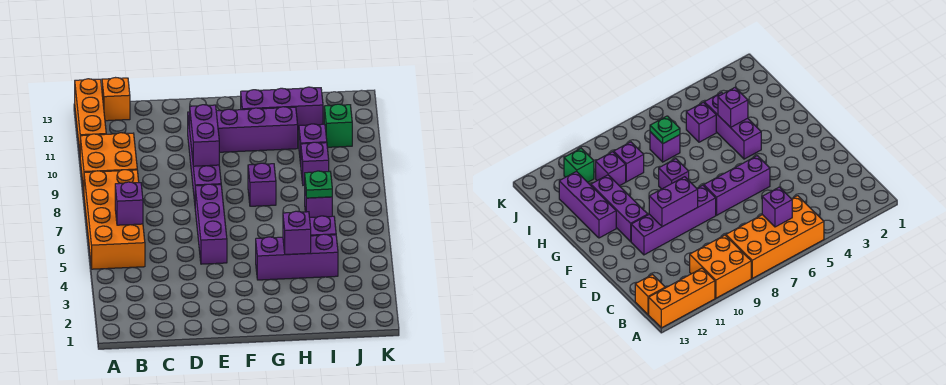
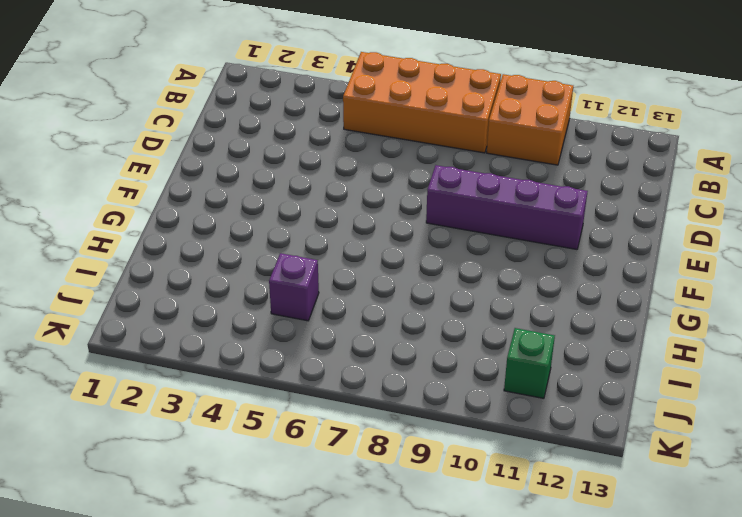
none -> orange brick A11:A13 level 1
none -> orange brick B13 level 1
none -> purple brick E5:E7 level 1

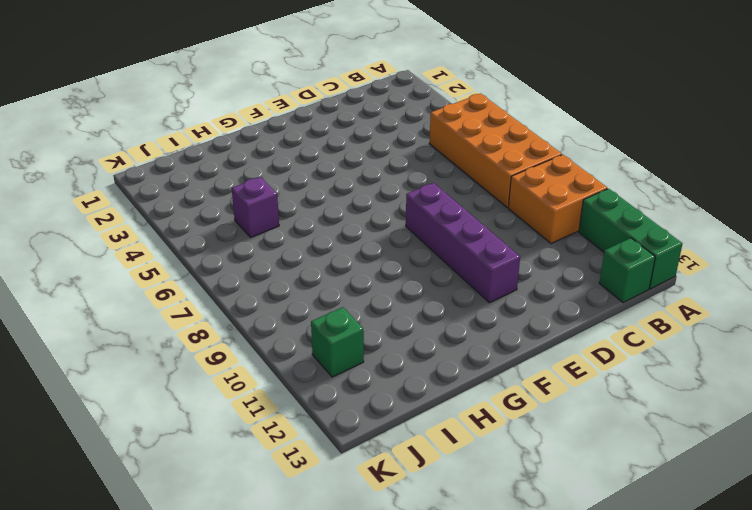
green brick A11:A13 level 1 -> orange brick A11:A13 level 1
green brick B13 level 1 -> orange brick B13 level 1
none -> purple brick E5:E7 level 1
none -> purple brick F11:H11 level 1
none -> purple brick G4:I4 level 1

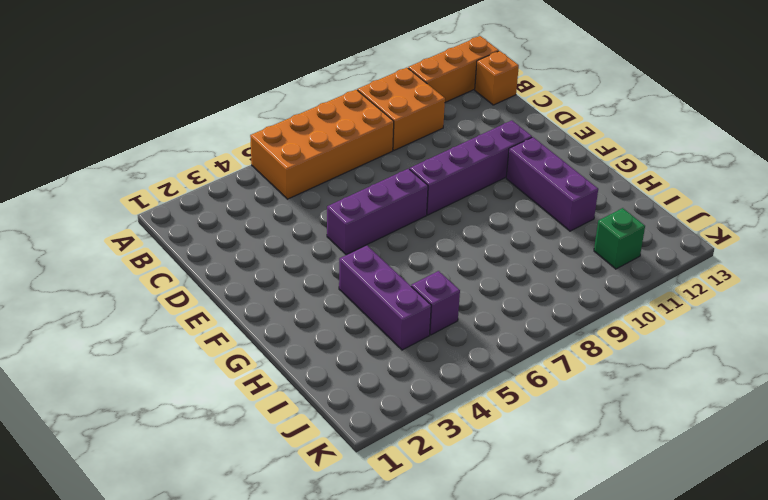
none -> purple brick G8 level 1
none -> purple brick G12:I12 level 1
none -> purple brick I7 level 1

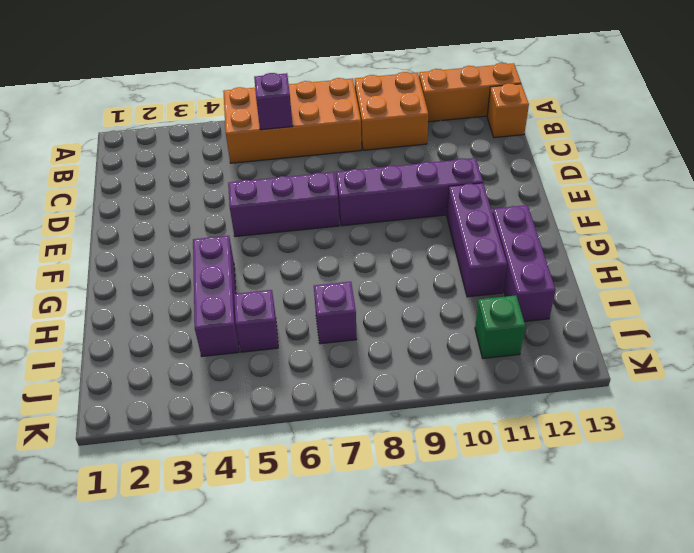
none -> purple brick G8 level 1
none -> purple brick I9 level 1
none -> purple brick I10 level 1

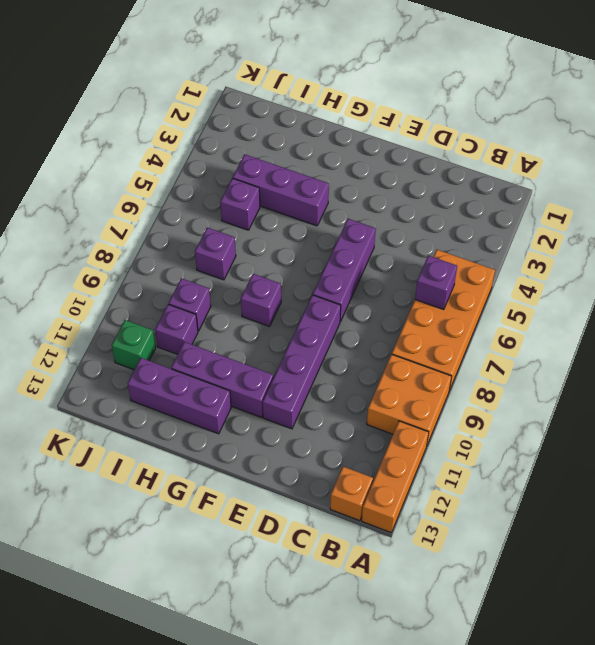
none -> purple brick E9:E10 level 2
none -> purple brick H4 level 2
none -> green plate I7 level 2

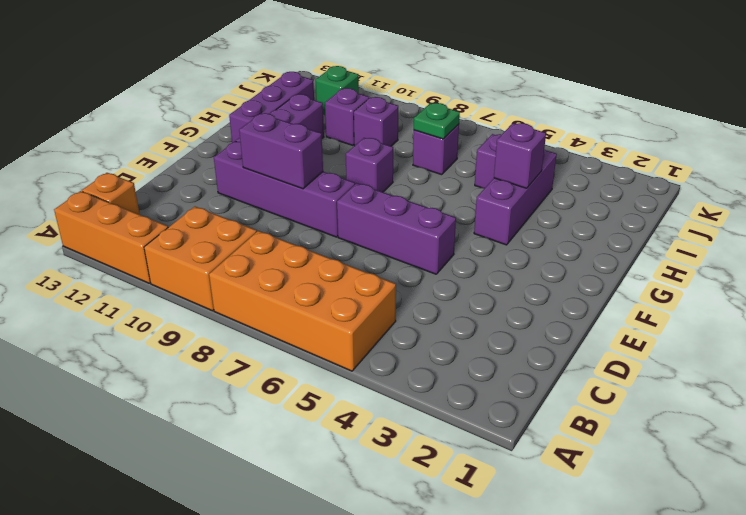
none -> purple brick B6 level 2

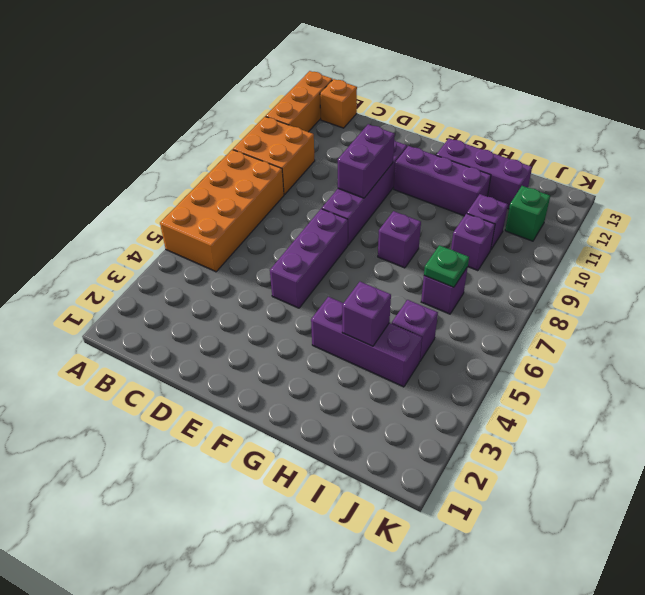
none -> purple brick B6 level 2

